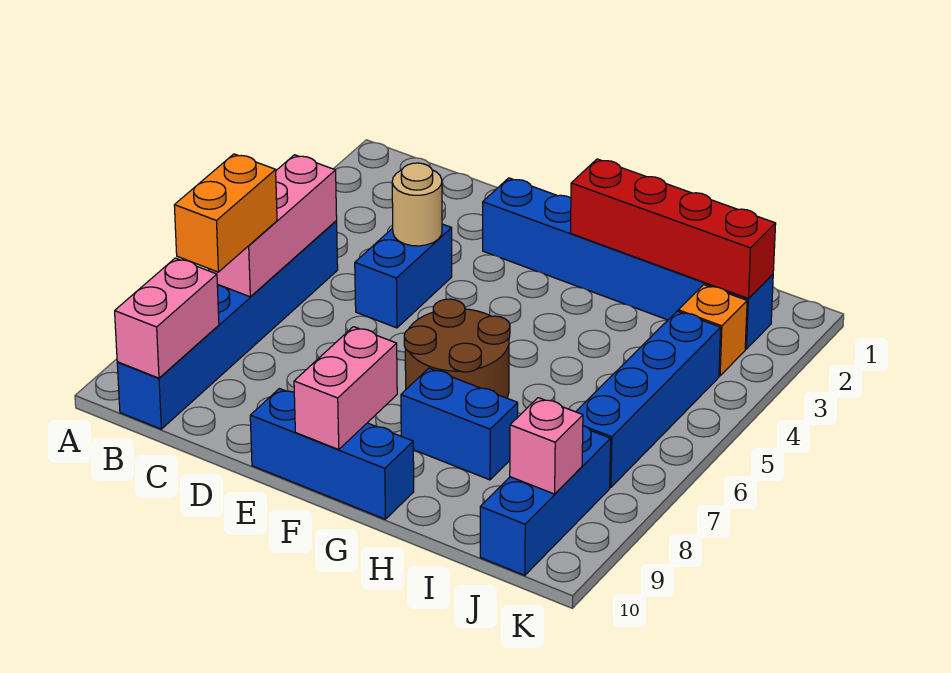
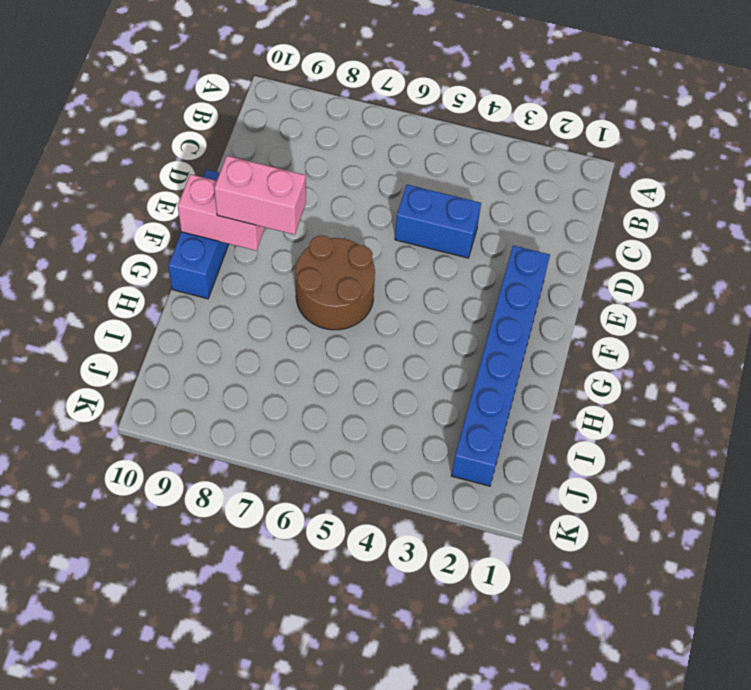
pink brick F8:F9 level 3 -> pink brick B9:B10 level 2
none -> blue brick B5:B10 level 1
none -> blue brick G8:H8 level 1
none -> orange brick J3 level 1

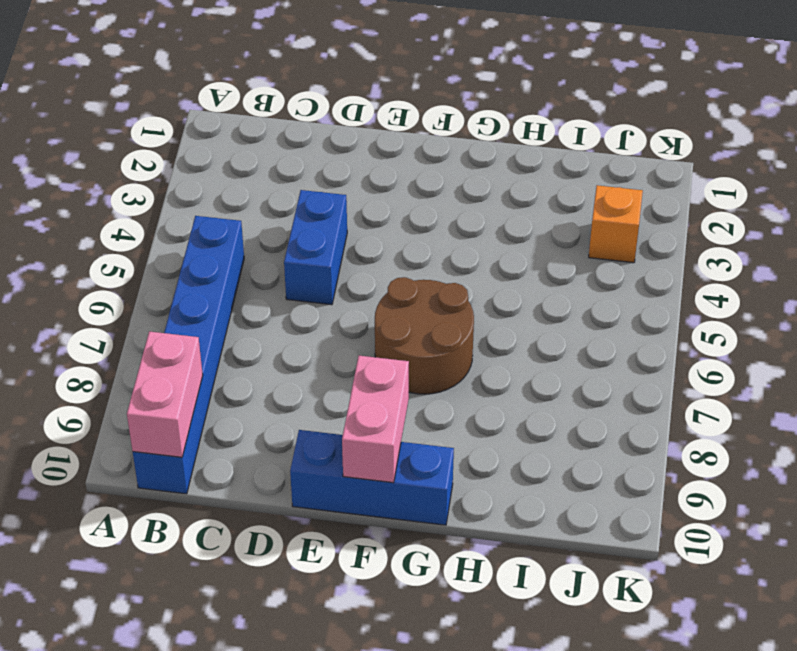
none -> blue brick E2:J2 level 1
none -> blue brick G8:H8 level 1
none -> blue brick J4:J7 level 1

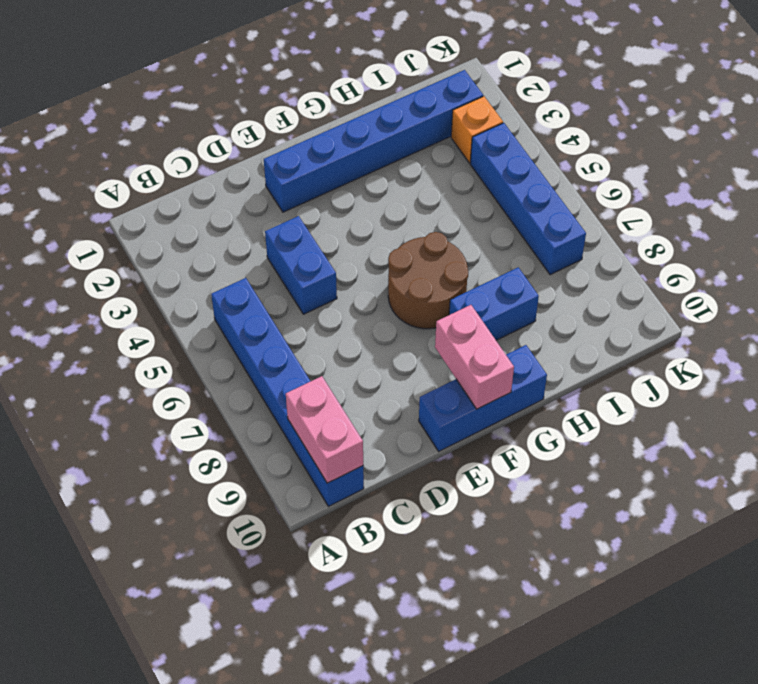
none -> blue brick J8:J10 level 1
none -> pink brick B5:B7 level 2
none -> tan round brick D4 level 2

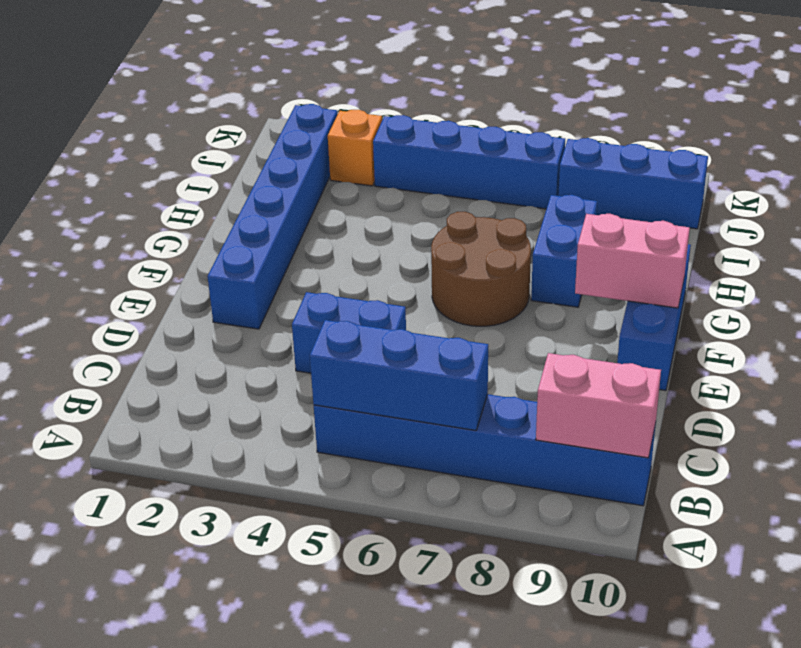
blue brick B5:B7 level 2 -> pink brick B5:B7 level 2
none -> tan round brick D4 level 2
none -> red brick G2:J2 level 2
none -> pink brick J9 level 2

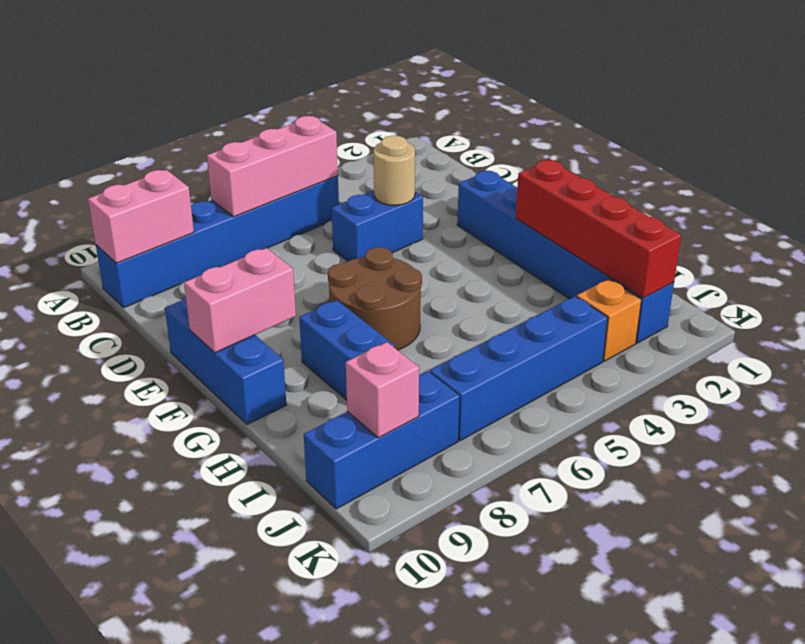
none -> orange brick B7:B8 level 3

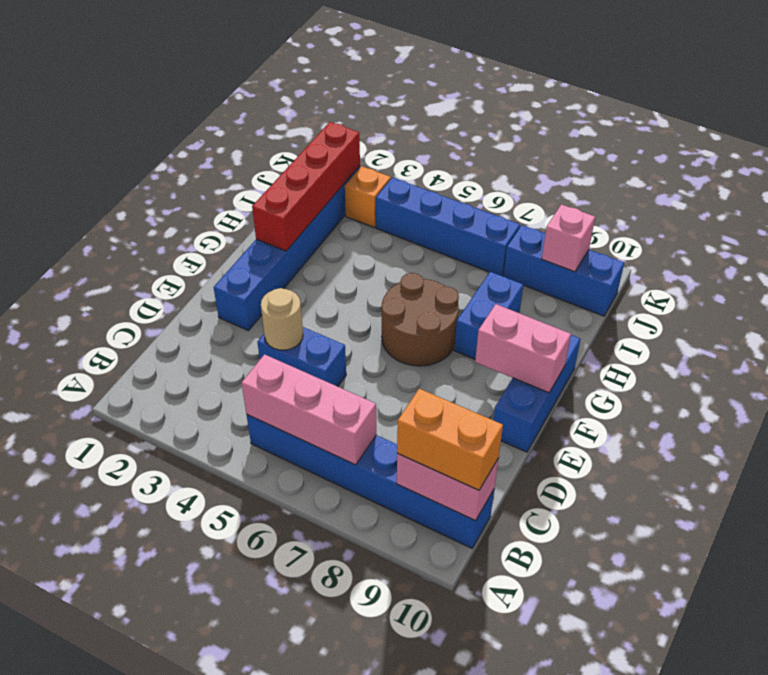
orange brick B9:B10 level 3 -> orange brick B7:B8 level 3

